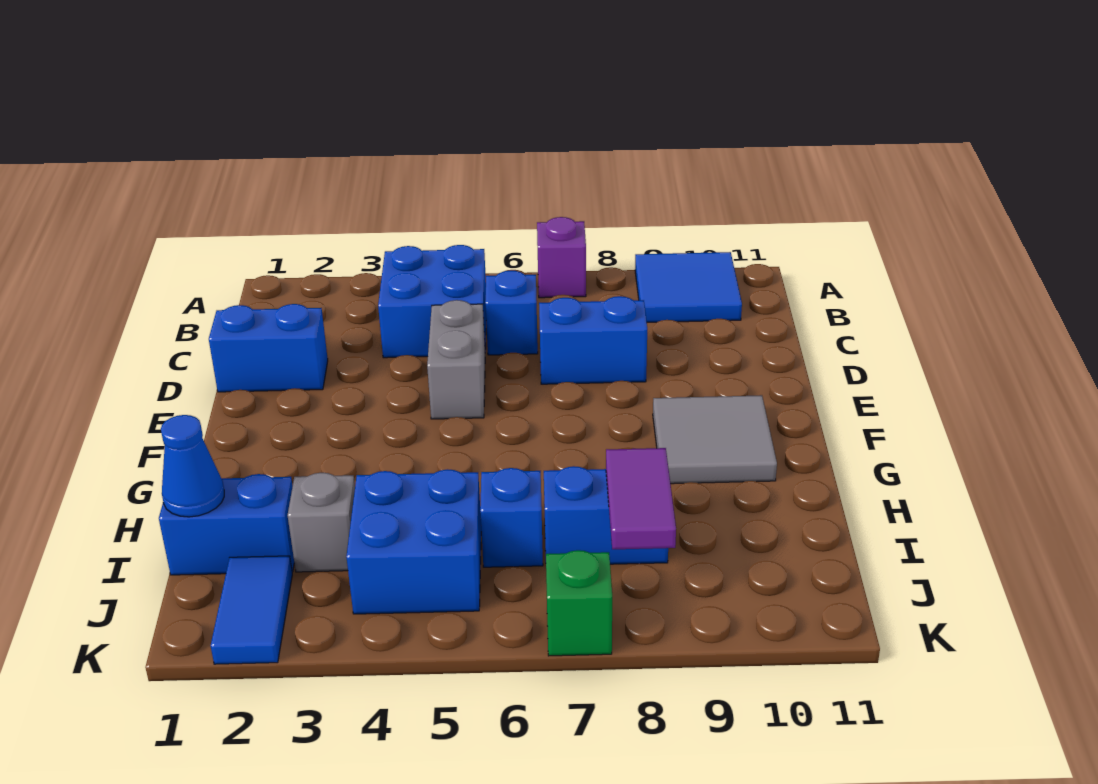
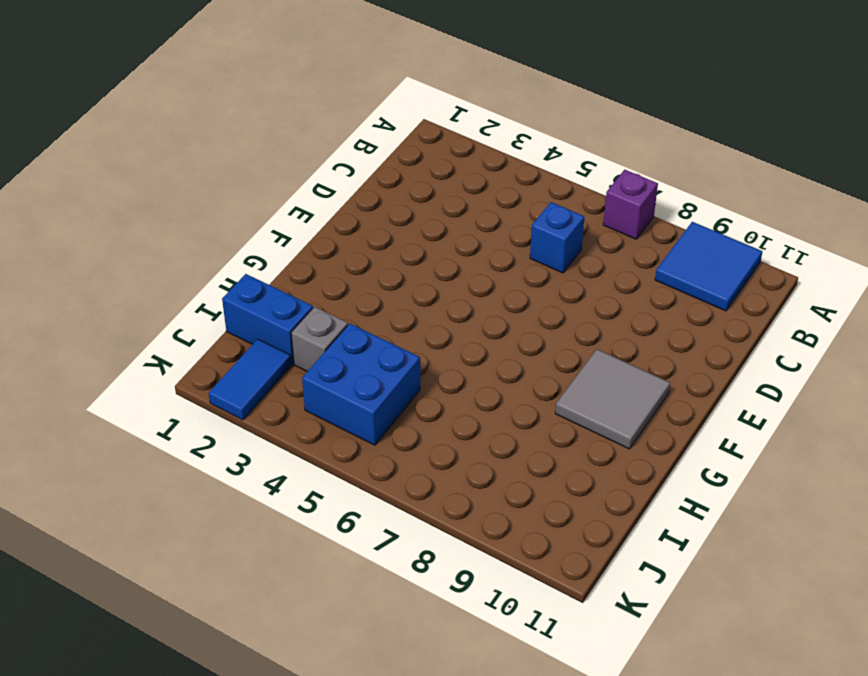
none -> blue brick B4:C5 level 1
none -> blue brick D1:D2 level 1
none -> grey brick D5:E5 level 1

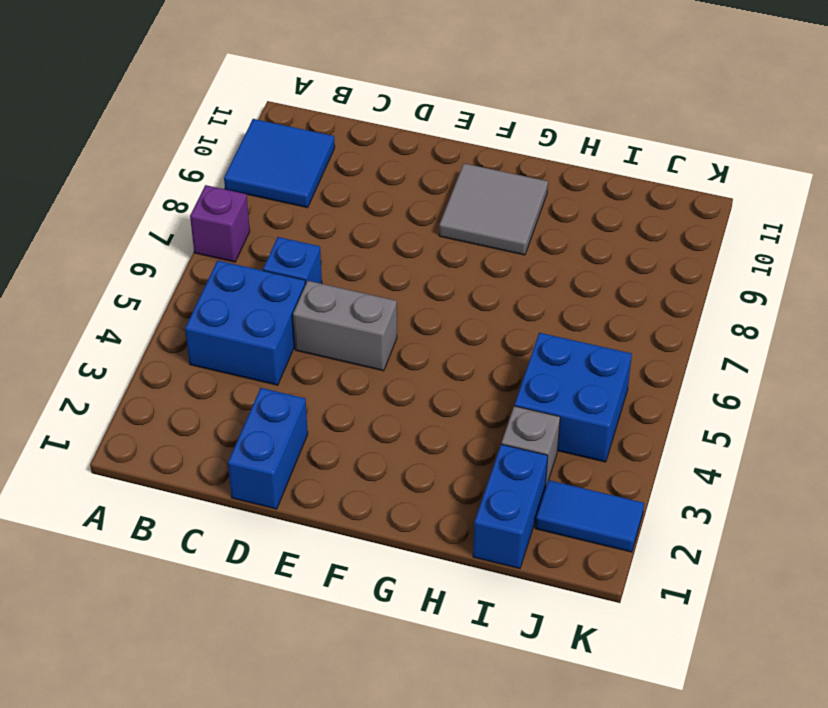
none -> blue brick D7:D8 level 1
none -> blue brick I6 level 1
none -> blue brick I7:I8 level 1

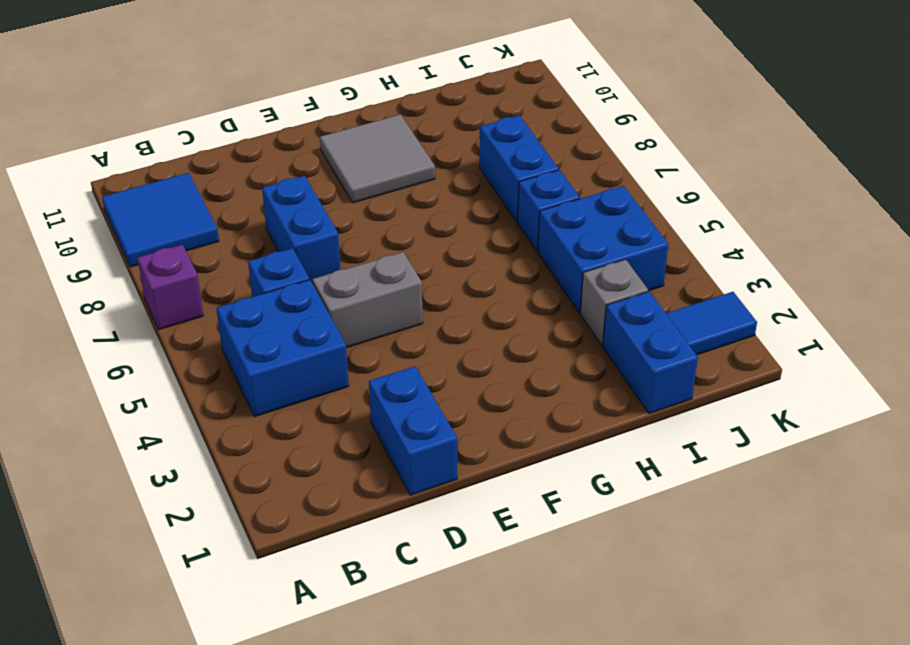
none -> green brick K7 level 1
none -> blue cone I1 level 2
none -> purple tile I8:J8 level 2

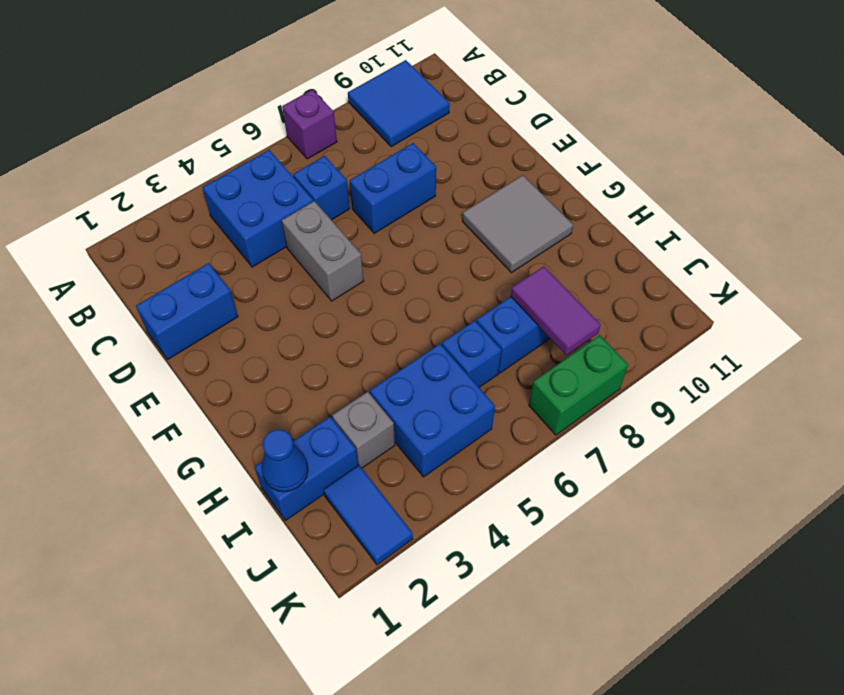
green brick K7:K8 level 1 -> green brick K7 level 1

